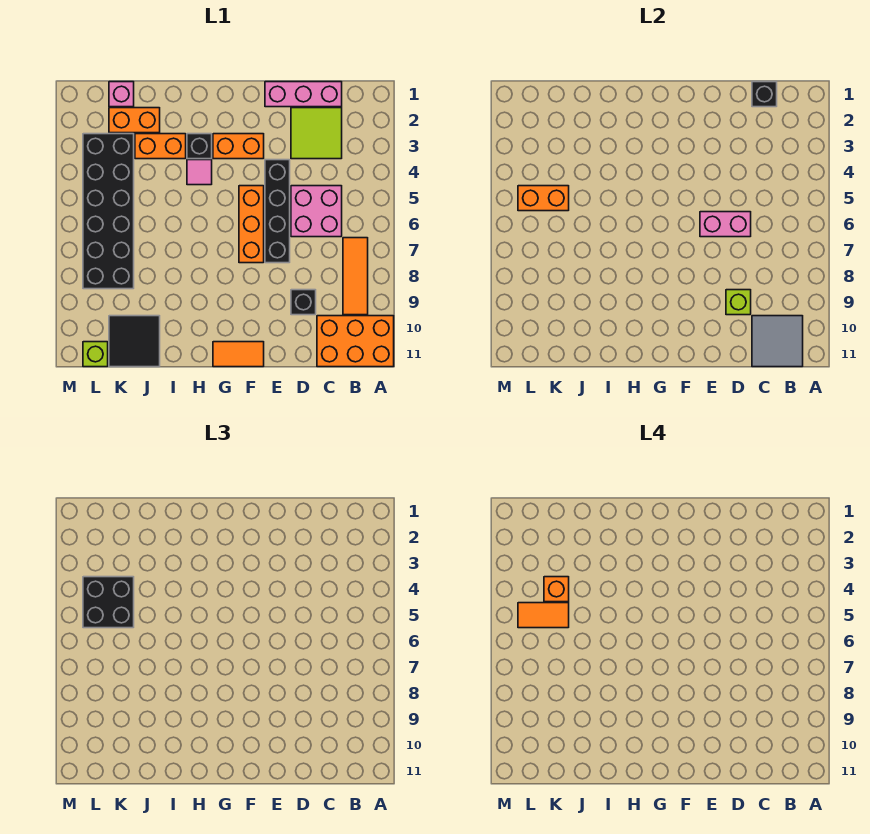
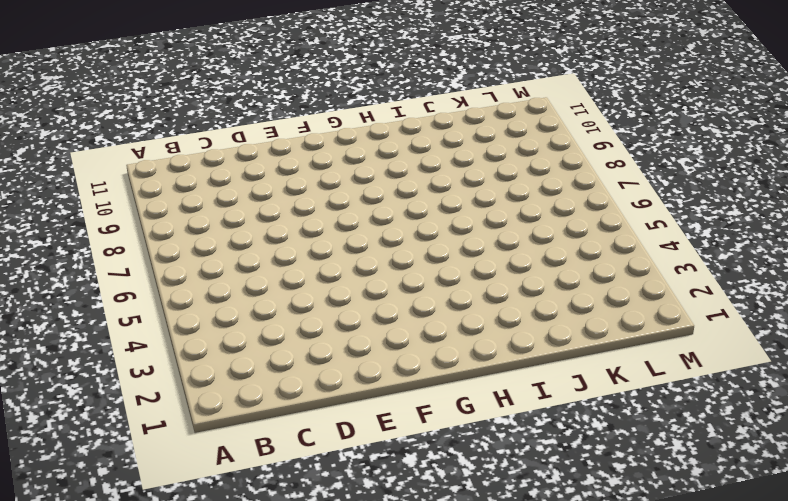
none -> orange brick A10:C11 level 1
none -> orange tile B7:B9 level 1
none -> pink brick C1:E1 level 1

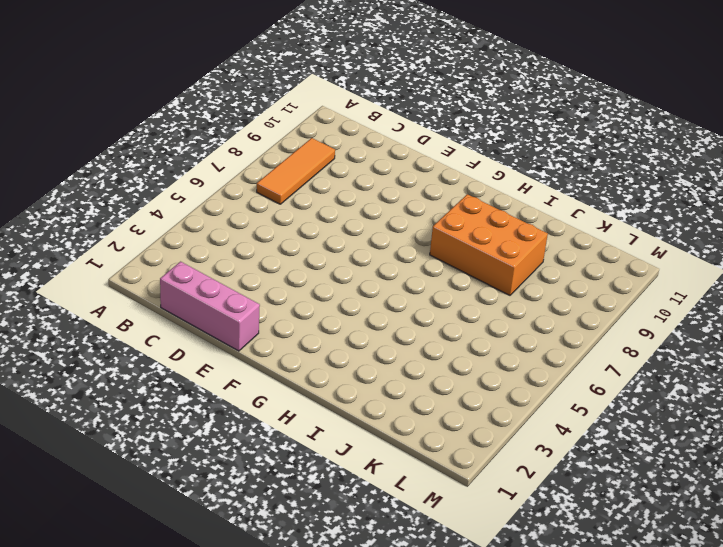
orange brick H8:J9 level 1 -> orange brick A10:C11 level 1
none -> lime tile C2:D3 level 1
none -> pink brick C5:D6 level 1
none -> black brick D9 level 1

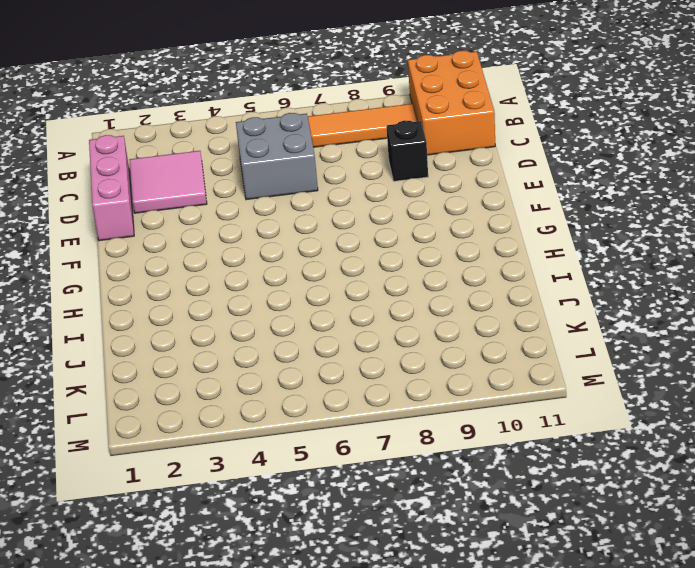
pink tile C2:D3 level 1 -> lime tile C2:D3 level 1
grey brick C5:D6 level 1 -> pink brick C5:D6 level 1
none -> black brick E4:E7 level 1
none -> orange brick F3:G3 level 1
none -> orange brick F5:F7 level 1

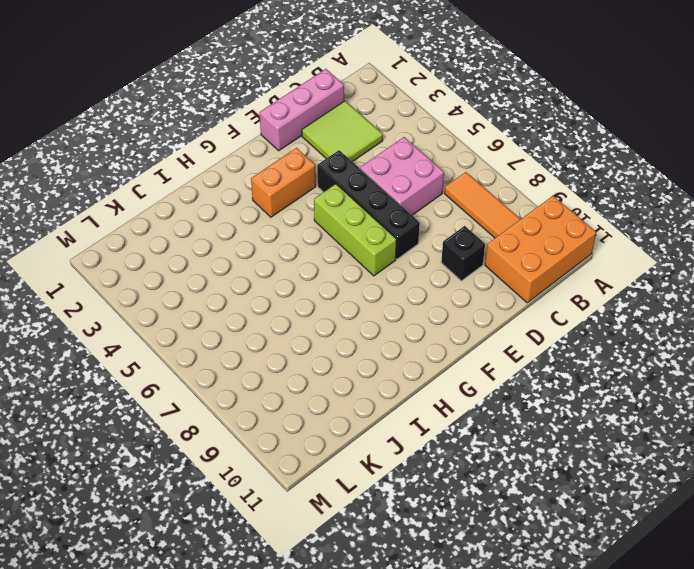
lime brick F5:F7 level 1 -> orange brick F5:F7 level 1
none -> orange tile F11:G11 level 1
none -> black brick H3 level 1
none -> pink tile H4 level 1

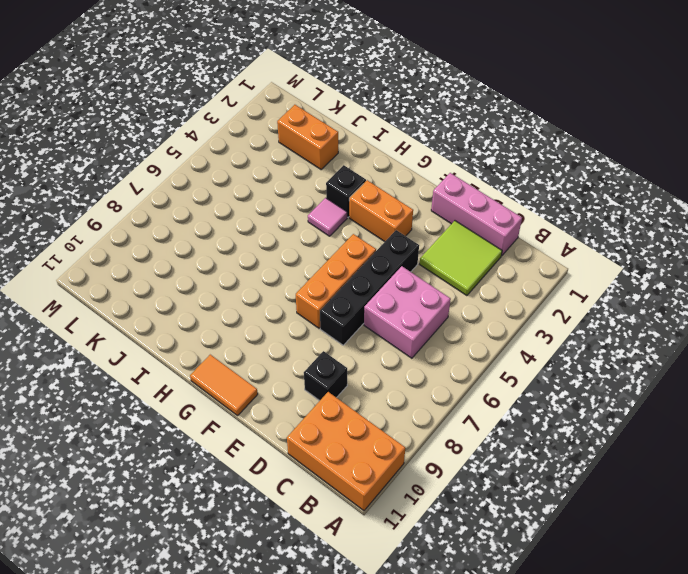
none -> orange tile B7:B9 level 1
none -> orange brick I3:J3 level 1
none -> black tile J10:K11 level 1

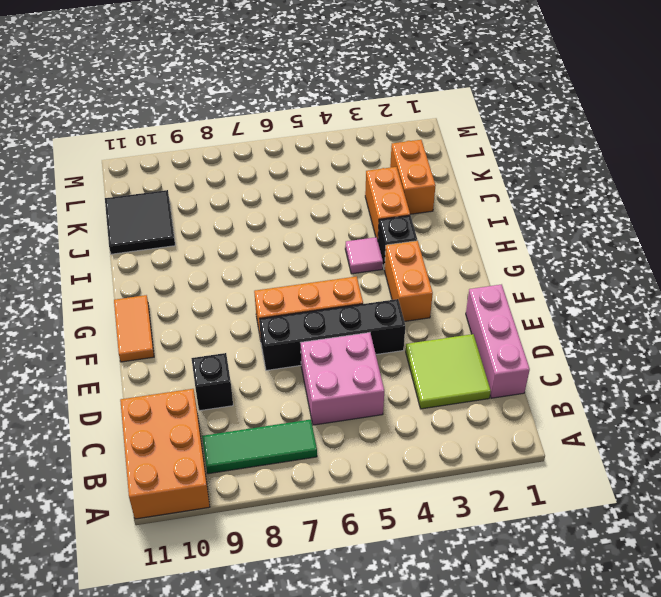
green tile B7:B9 level 1 -> orange tile B7:B9 level 1
none -> pink brick K1 level 1
none -> black brick K3:L8 level 1
none -> lime brick L11 level 1

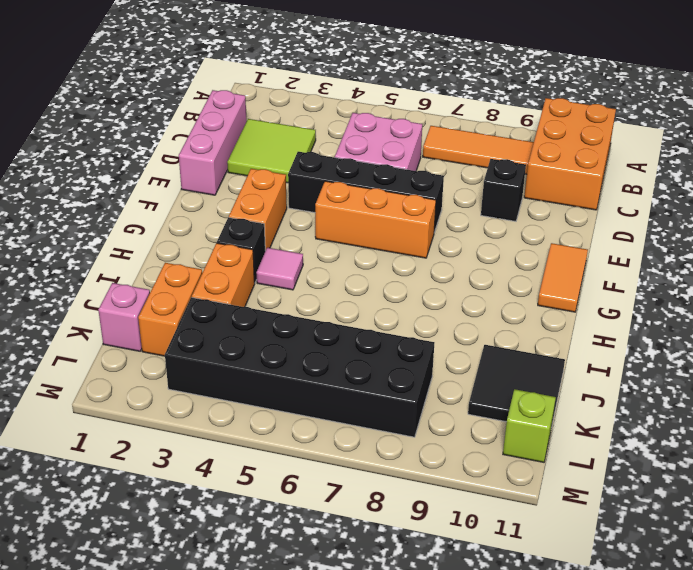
none -> grey tile B10:C11 level 2
none -> black brick C1 level 2
none -> pink brick D6:E6 level 2

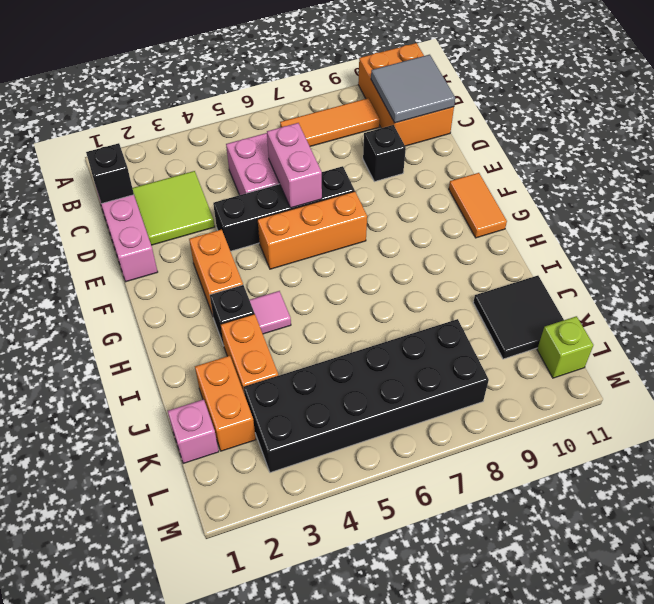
none -> lime brick D9 level 2
none -> orange brick K5:L5 level 2
none -> black brick K4:L5 level 3

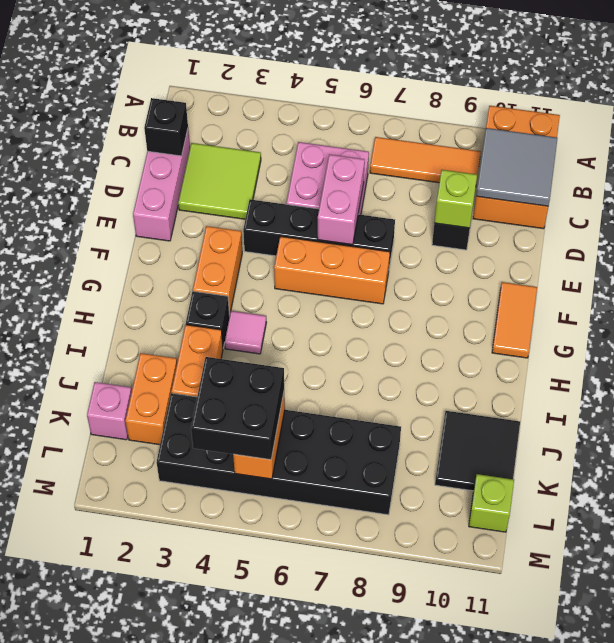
none -> orange brick K4 level 4
none -> orange tile K5:L5 level 4

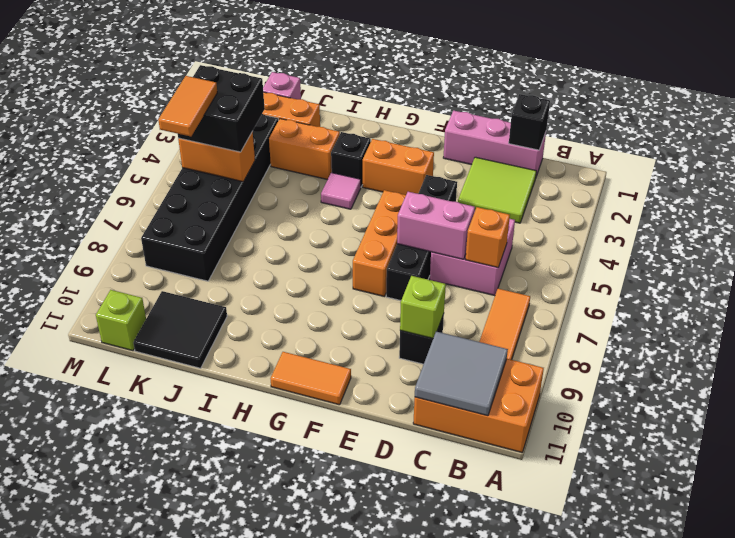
orange brick C6 level 2 -> orange brick K4 level 4
orange tile L5:L6 level 4 -> orange tile K5:L5 level 4

